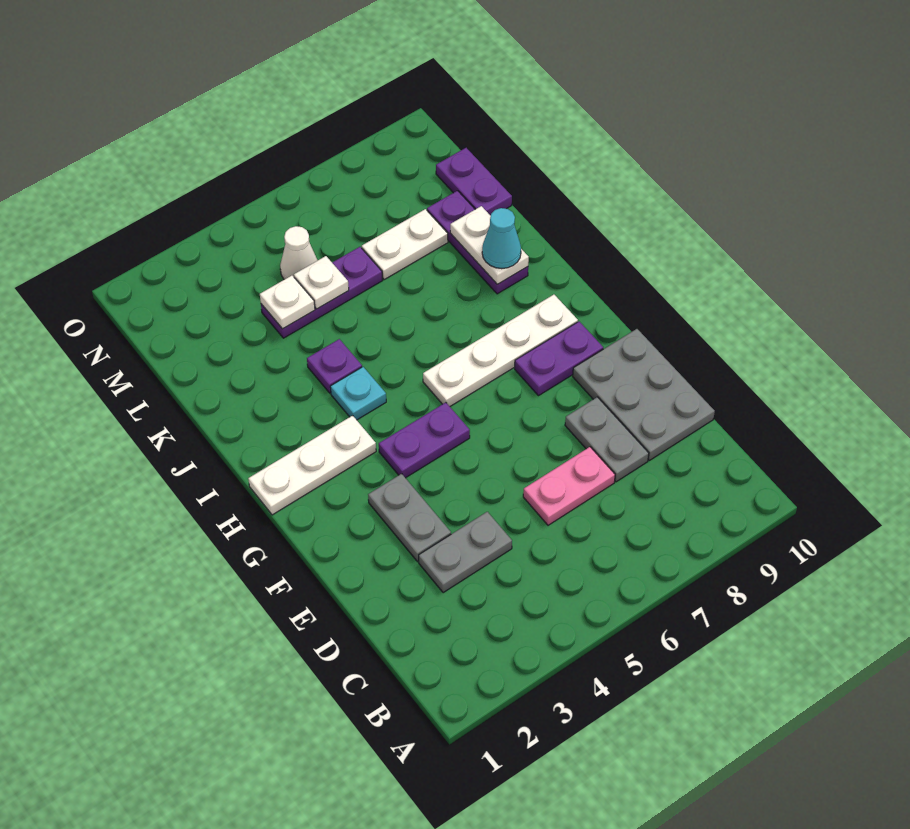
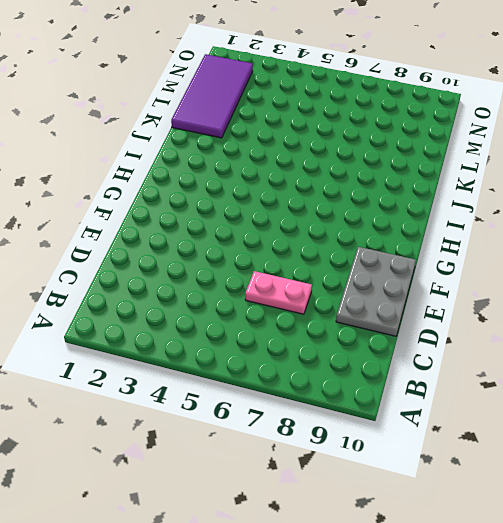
purple tile K1:N2 level 1 -> none
none -> grey plate D3:D4 level 1
none -> grey plate D8:E8 level 1
none -> grey plate E3:F3 level 1

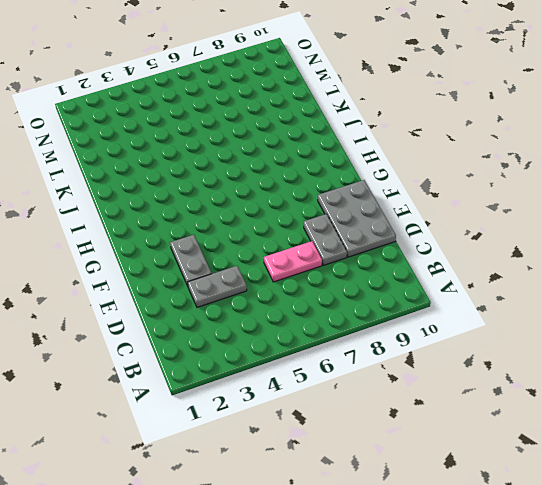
none -> purple plate G4:G5 level 1
none -> purple plate G8:G9 level 1
none -> white plate H1:H3 level 1

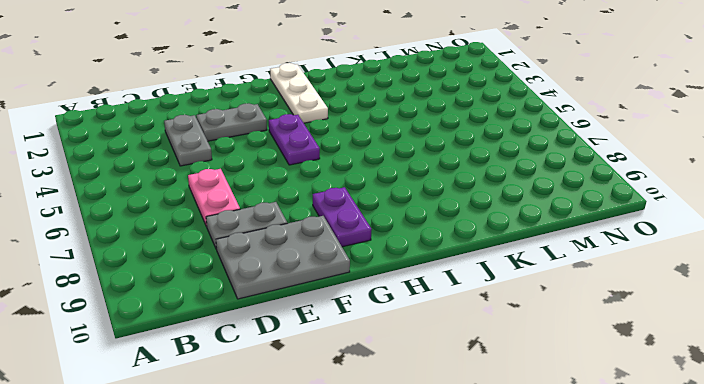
none -> white plate H6:H9 level 1
none -> cyan plate I4 level 1
none -> purple plate J4 level 1

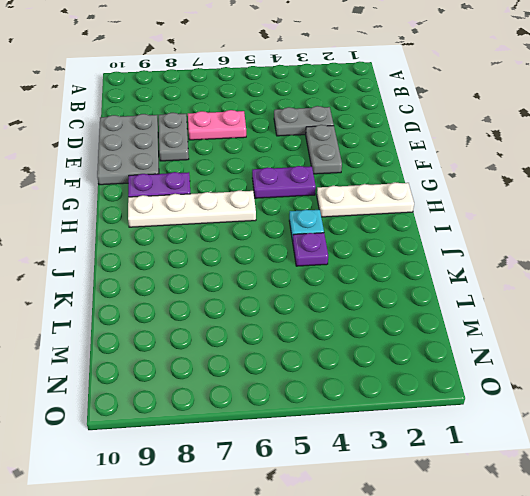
none -> purple plate J9:L9 level 1
none -> purple plate L4:L6 level 1
none -> white plate L7:L8 level 1

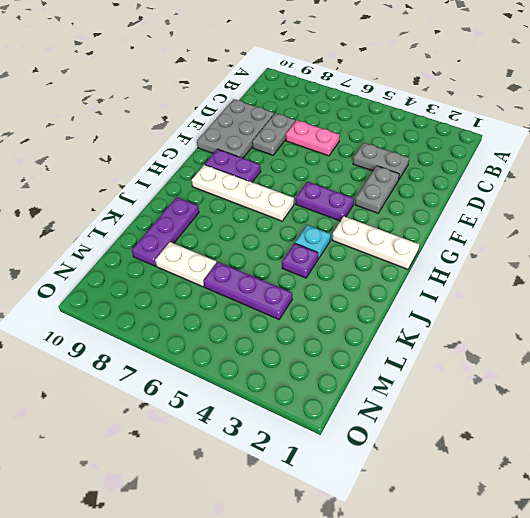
none -> purple plate L10:M10 level 1
none -> white cone M5 level 1
none -> white plate J9:K9 level 2

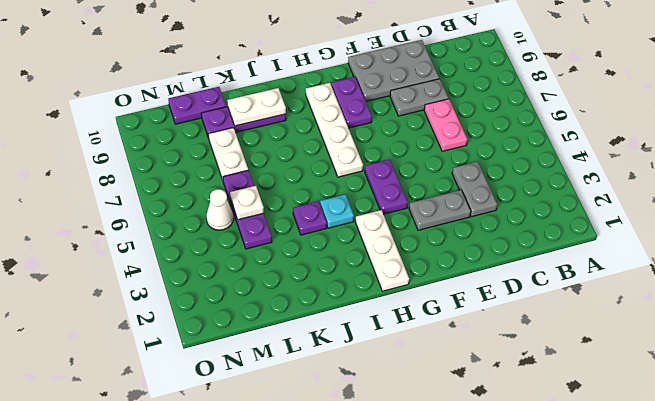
none -> white plate L4 level 2
none -> cyan cone J9 level 3

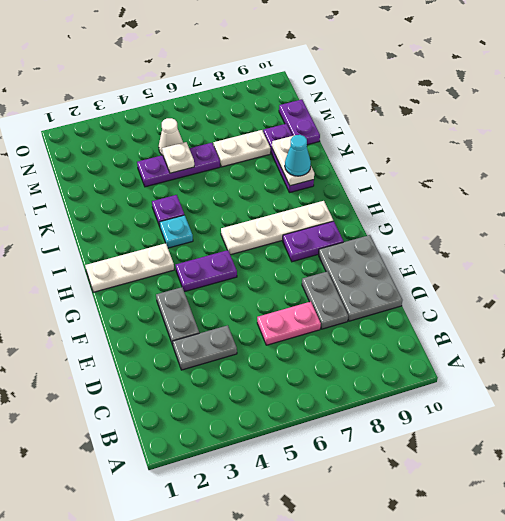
none -> white plate L4 level 2

